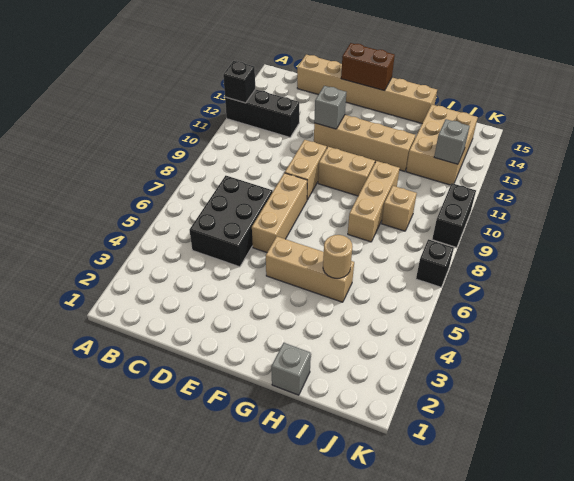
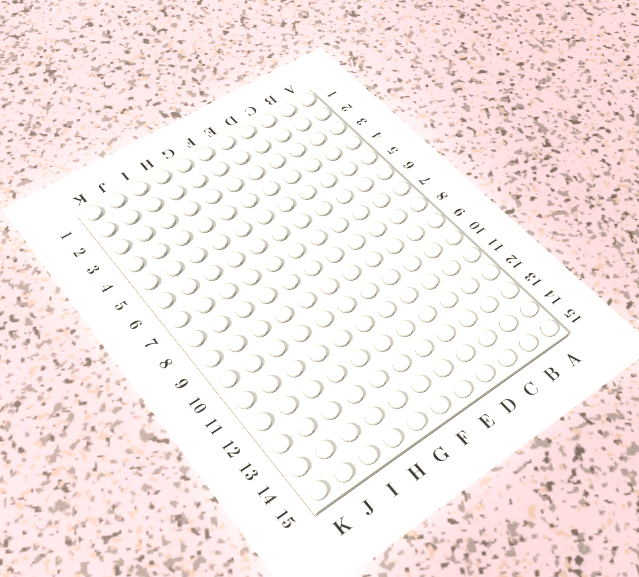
none -> black brick A12:C12 level 1
none -> black brick C5:D7 level 1
none -> tan brick C15:H15 level 1

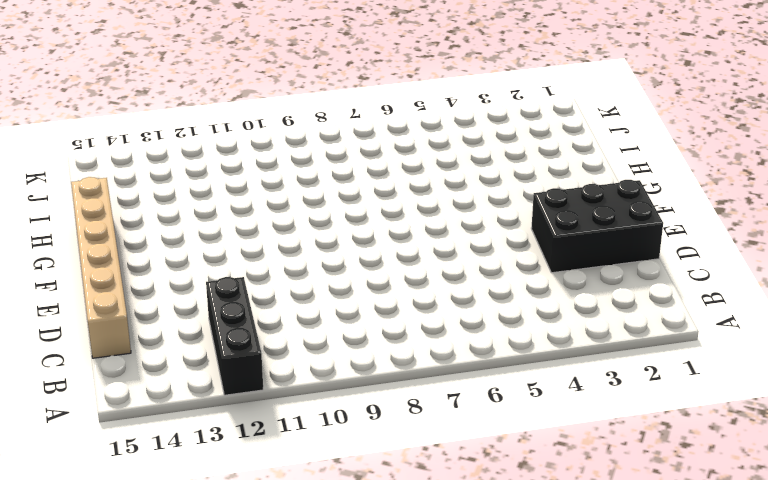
black brick D1:E3 level 1 -> black brick C5:D7 level 1
none -> tan brick E6:E8 level 1
none -> tan brick E9:E10 level 1
none -> tan brick E12:H12 level 1

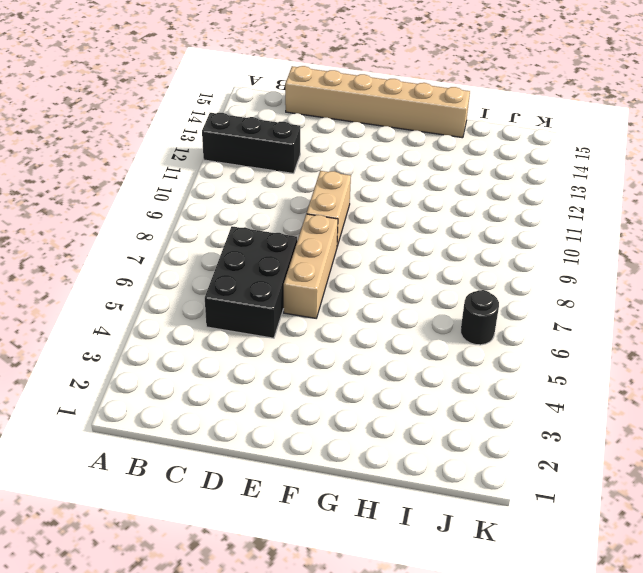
black round brick J6 level 1 -> none
none -> tan brick E12:H12 level 1
none -> tan brick F5:H5 level 1
none -> tan brick F10:G10 level 1

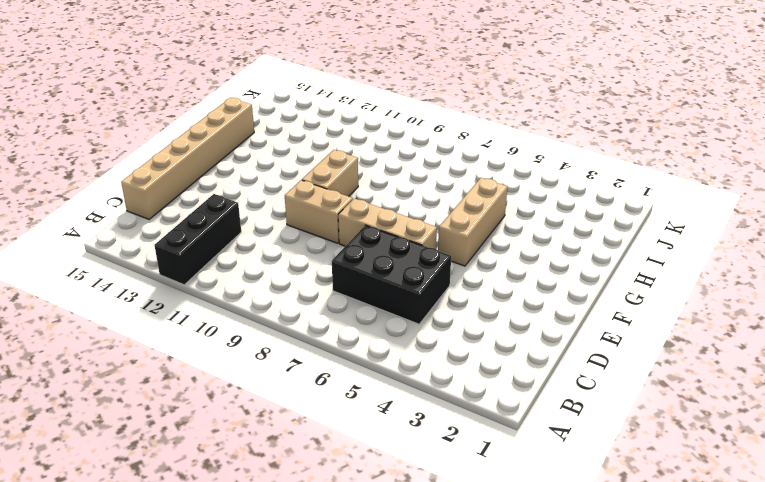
none -> tan brick E12:H12 level 1
none -> grey brick H1 level 1
none -> tan brick H8:H10 level 1

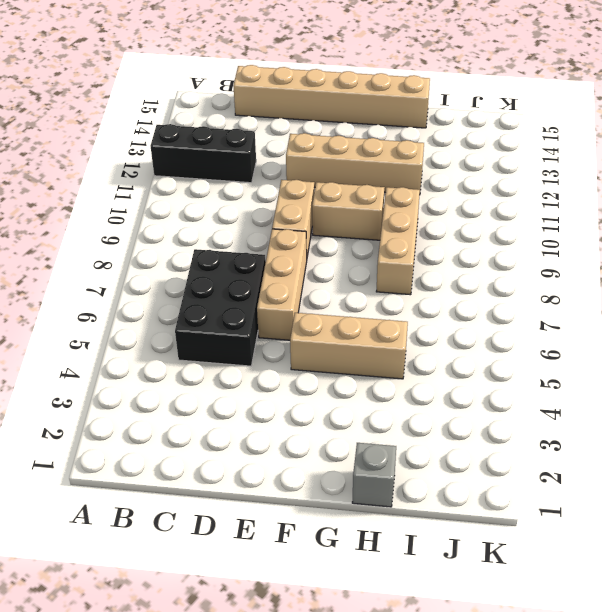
none -> tan brick I9 level 1
none -> tan brick I12:J14 level 1
none -> black brick K7 level 1

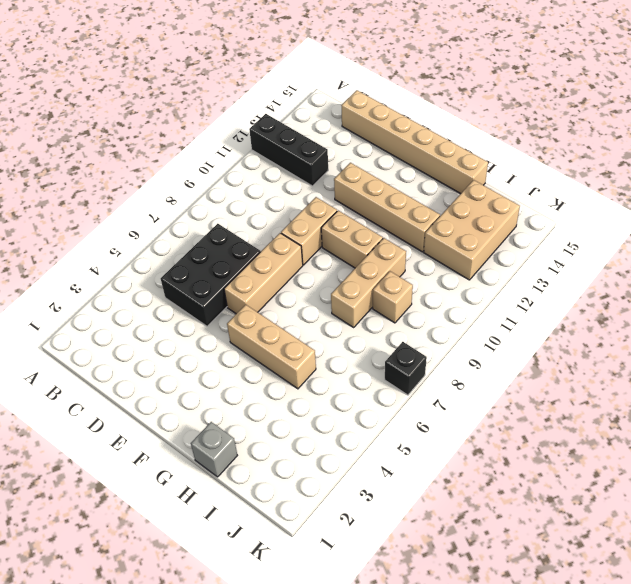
none -> black brick K9:K10 level 1
none -> black brick A12 level 2
none -> grey brick E12 level 2

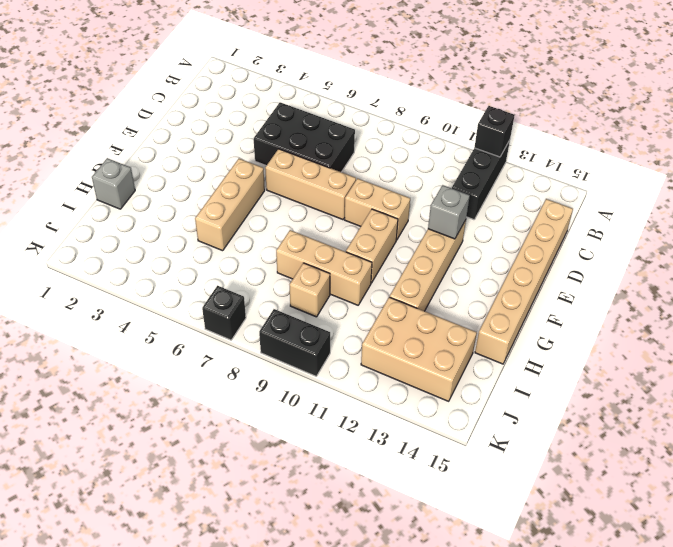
none -> brown brick E15:F15 level 2
none -> tan round brick H5 level 2
none -> grey brick J12 level 2

